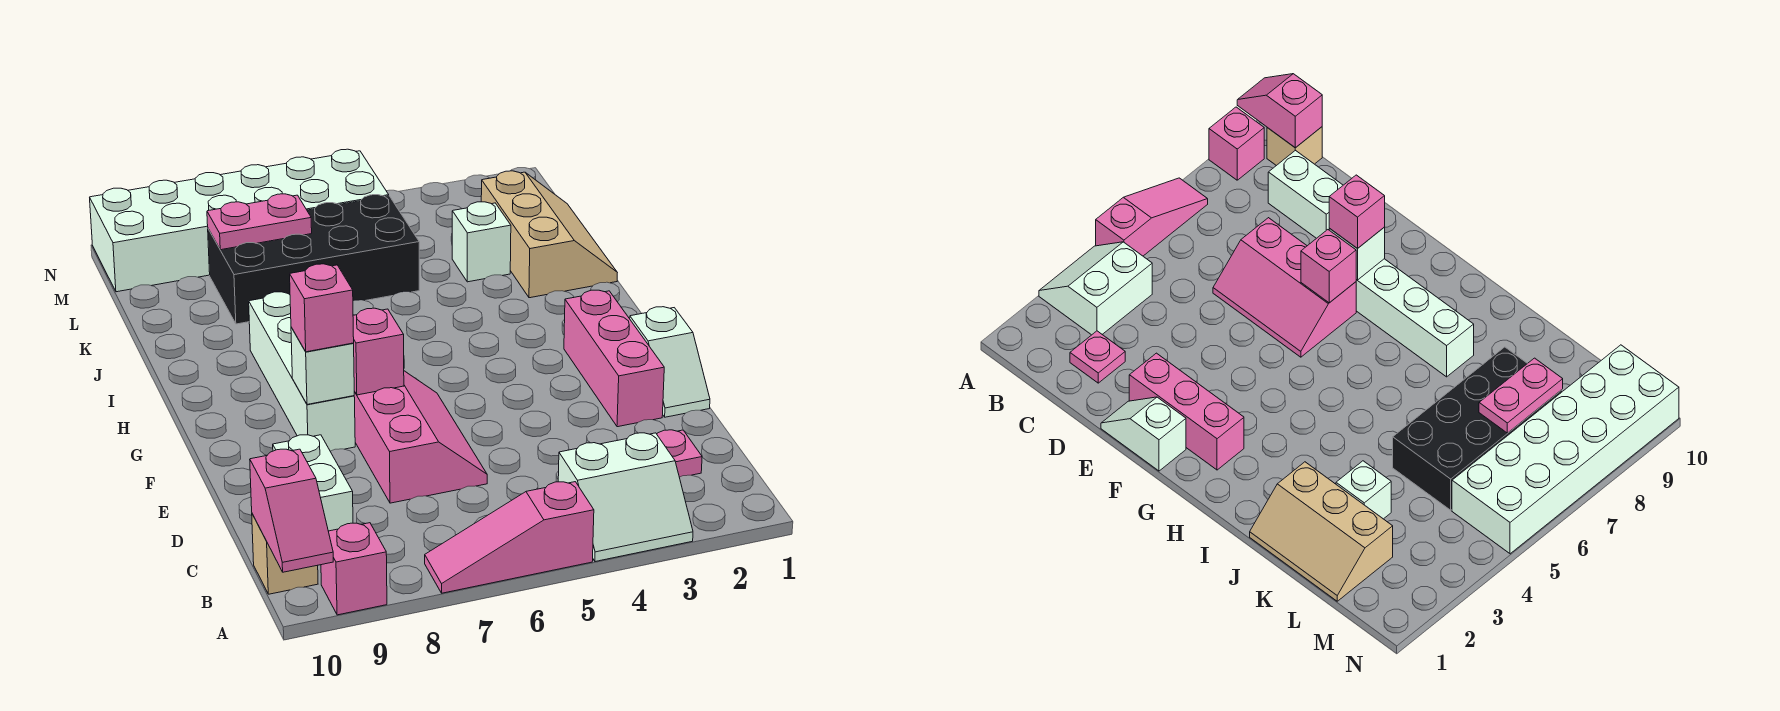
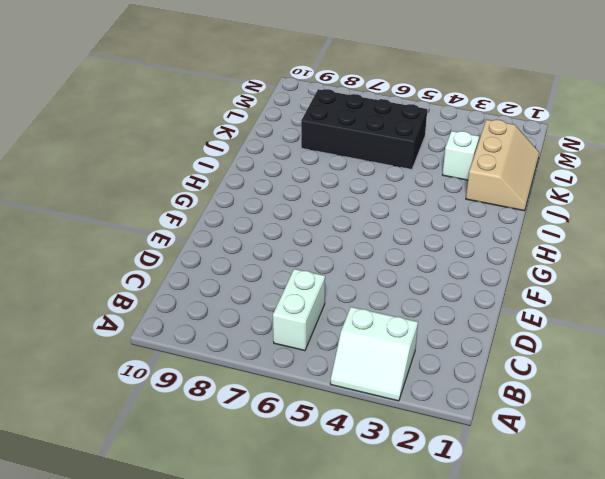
white brick B6:C6 level 1 -> white brick C9:D9 level 1
none -> pink slope A5:A7 level 1 top 5
none -> pink brick A9 level 1
none -> tan brick B10 level 1

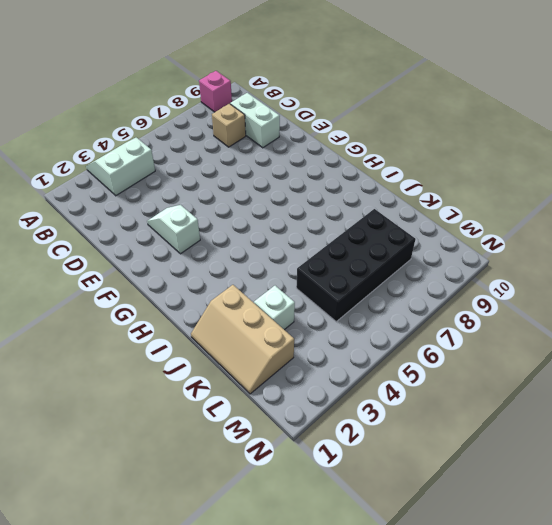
tan brick C8 level 1 -> tan brick B10 level 1
white slope E3:F3 level 1 top F -> white slope E1:F1 level 1 top F
none -> pink slope A5:A7 level 1 top 5
none -> pink plate C2 level 1
none -> pink slope D6:F7 level 1 top 7

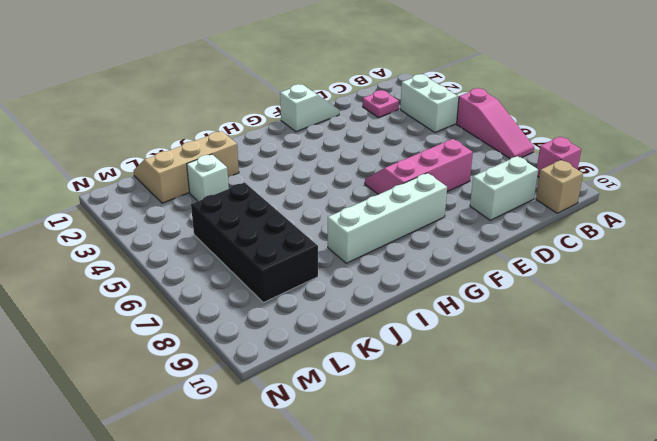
none -> pink brick E2:G2 level 1
none -> white brick M5:N10 level 1
none -> pink slope A10:B10 level 2 top B

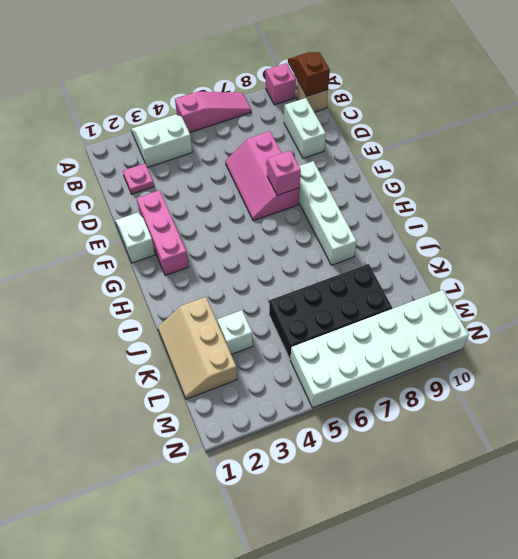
brown slope A10:B10 level 2 top B -> pink slope A10:B10 level 2 top B
none -> white brick F8 level 2
none -> pink plate L7:L8 level 2
none -> pink brick F8 level 3

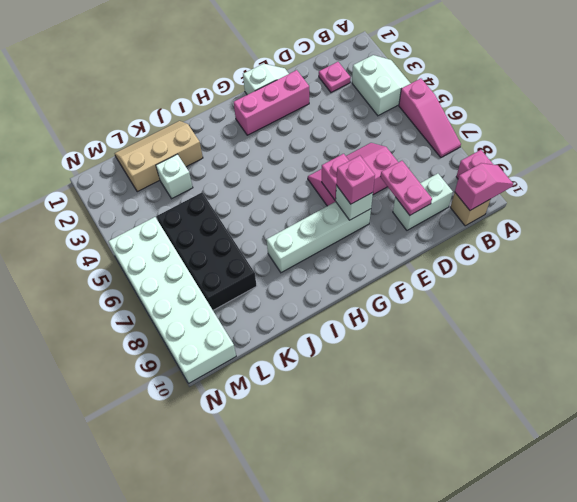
pink plate D8:D9 level 2 -> pink plate L7:L8 level 2

